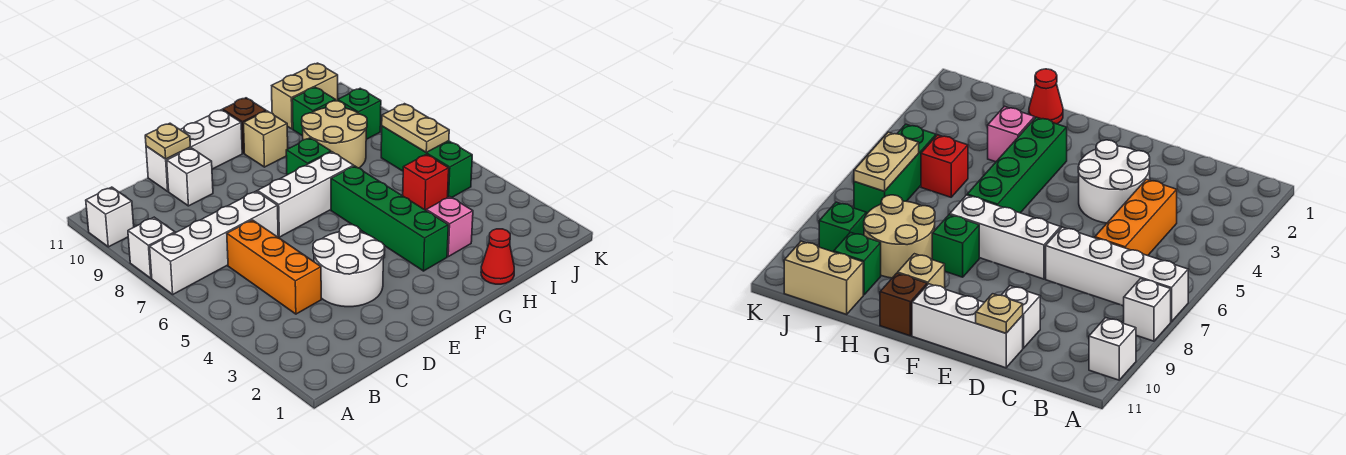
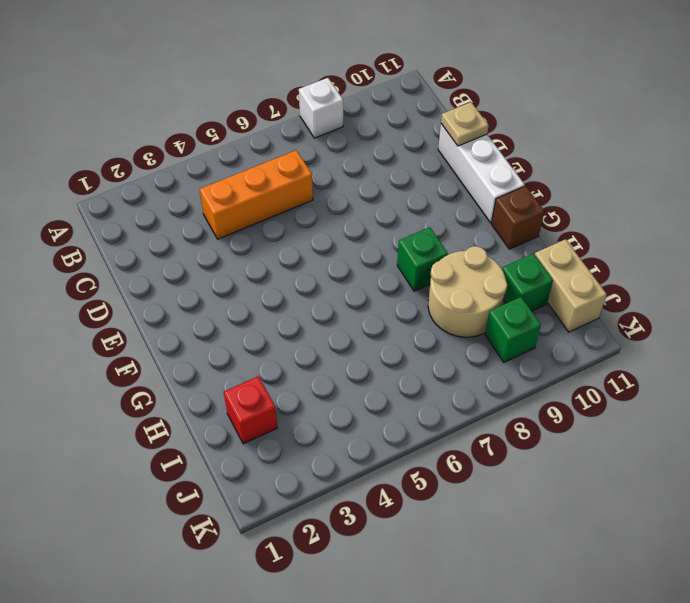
red brick I2 level 1 -> red brick I5 level 1
none -> white brick A7:D7 level 1
none -> white brick A10 level 1
none -> white round brick D3:E4 level 1

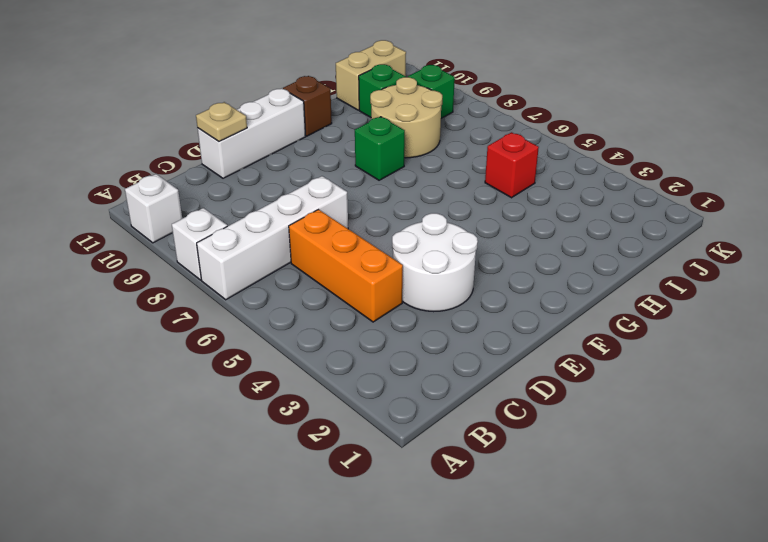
none -> white brick D10 level 1
none -> white brick E7:G7 level 1
none -> green brick G3:G6 level 1

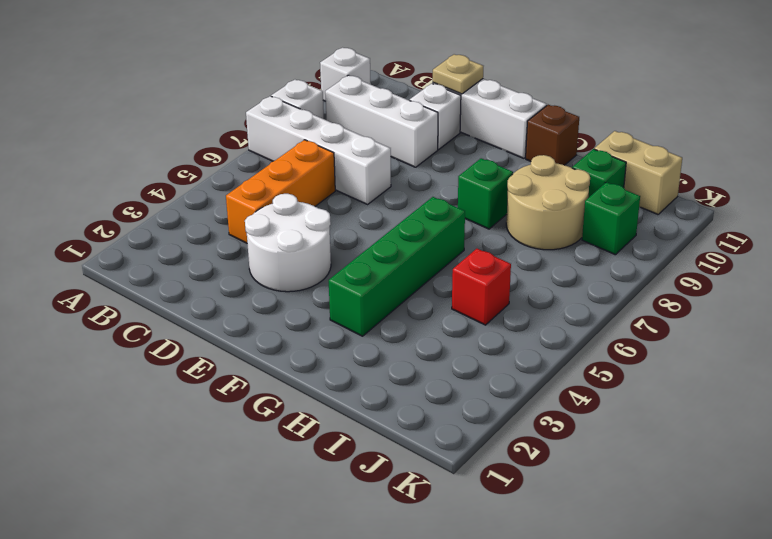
white brick B9:D9 level 1 -> white brick E7:G7 level 1
none -> tan brick G10 level 1
none -> red cone H1 level 1
none -> pink brick H3 level 1

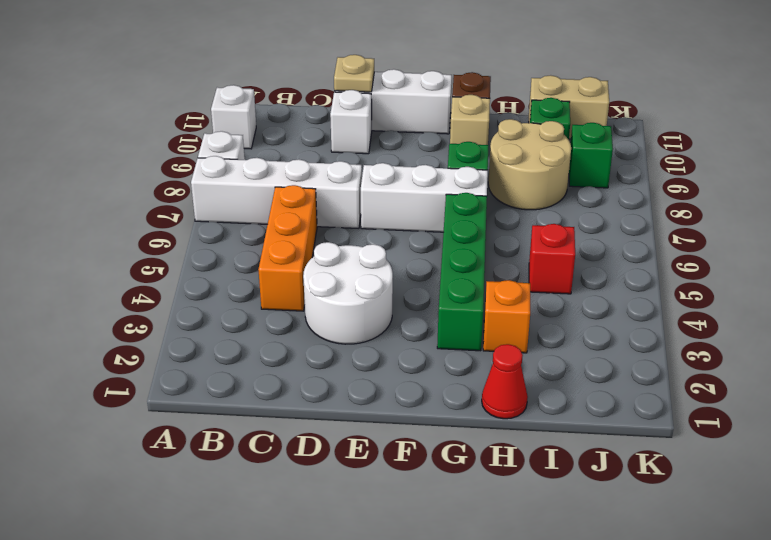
orange brick H3 level 1 -> pink brick H3 level 1
none -> green brick J5:J7 level 1
none -> tan plate J6:J7 level 2

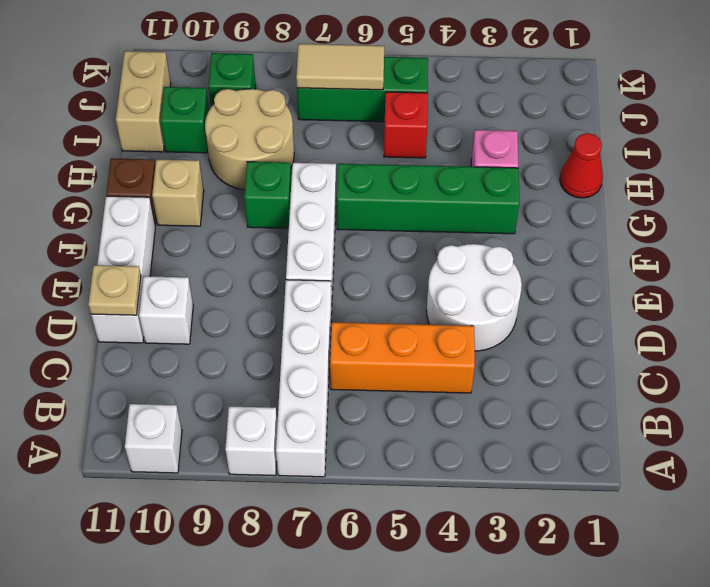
tan tile J6:J7 level 2 -> tan plate J6:J7 level 2

